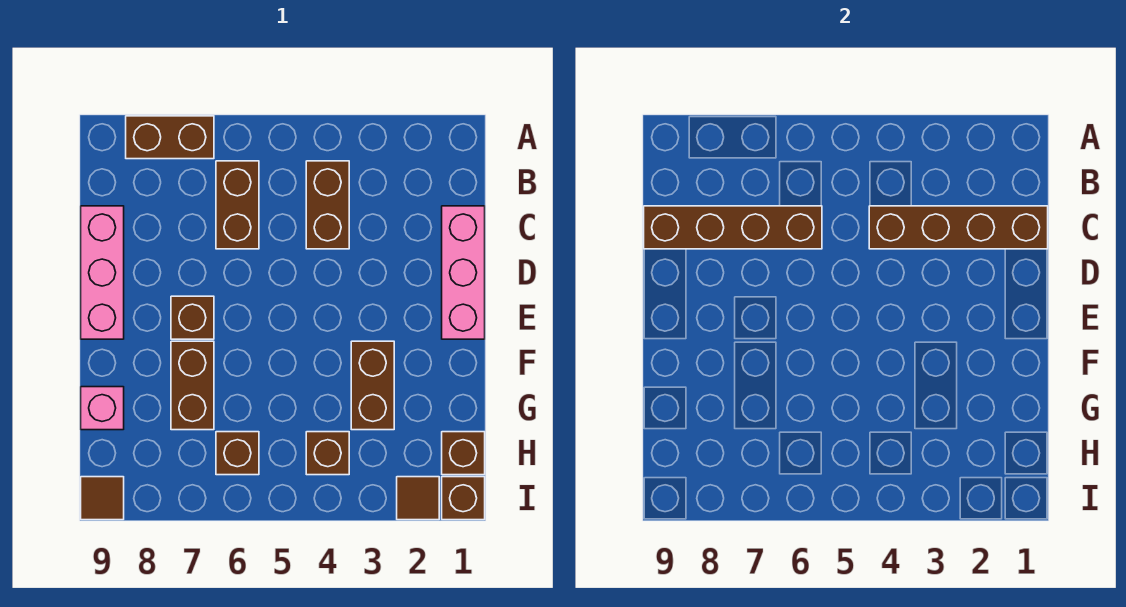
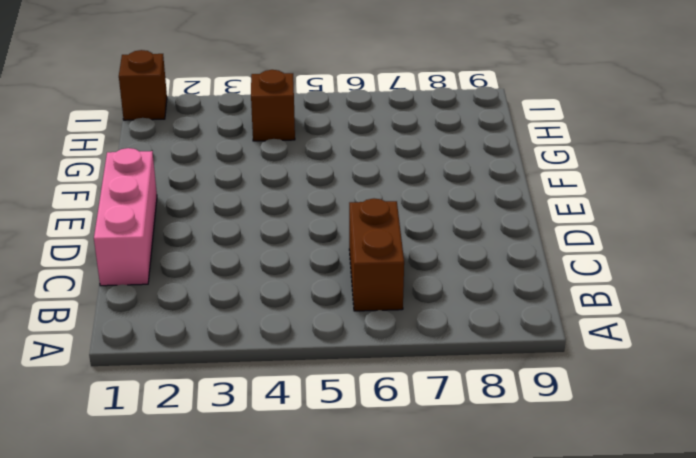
none -> brown brick A7:A8 level 1
none -> brown brick B4:C4 level 1
none -> pink brick C9:E9 level 1

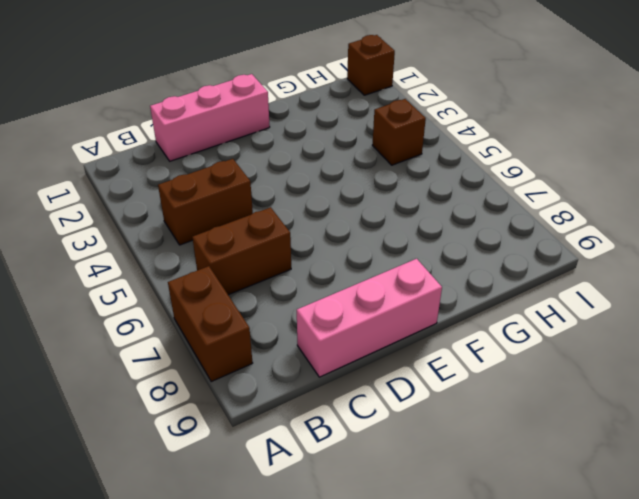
none -> brown brick E7 level 1
none -> brown brick F3:G3 level 1
none -> brown brick F7:G7 level 1

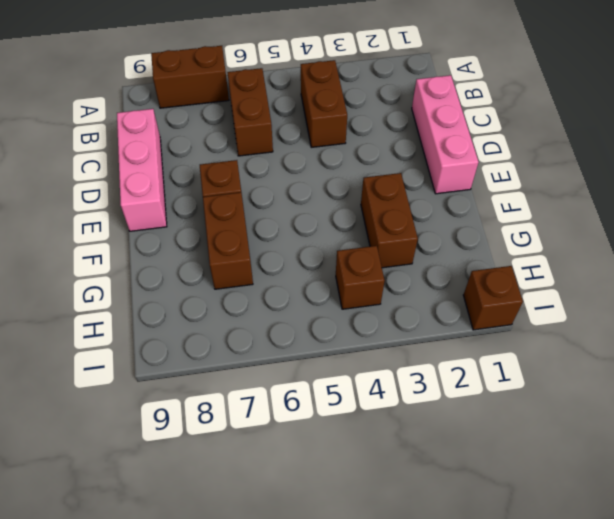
none -> pink brick G9 level 1
none -> brown brick H1 level 1
none -> brown brick H6 level 1

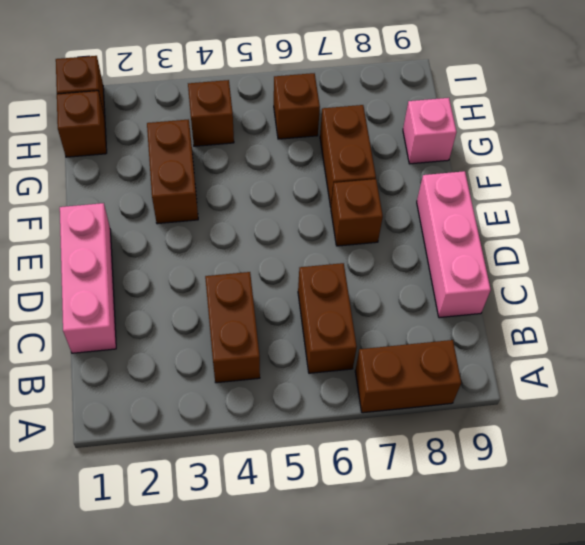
none -> brown tile I2 level 1
none -> brown tile I9 level 1
none -> brown brick C1:C4 level 2

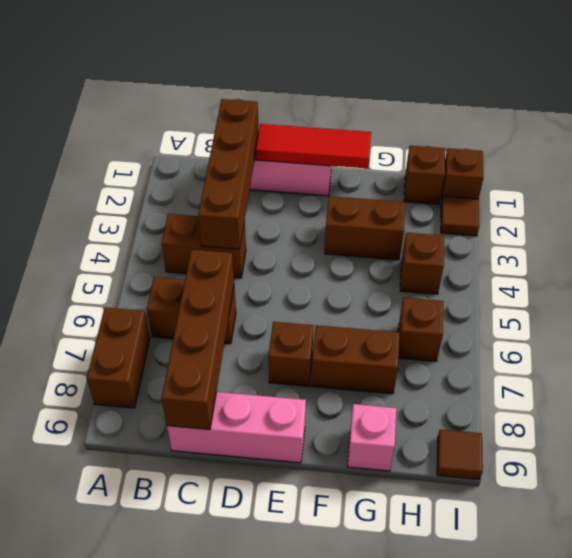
red tile D1:F1 level 2 -> none

